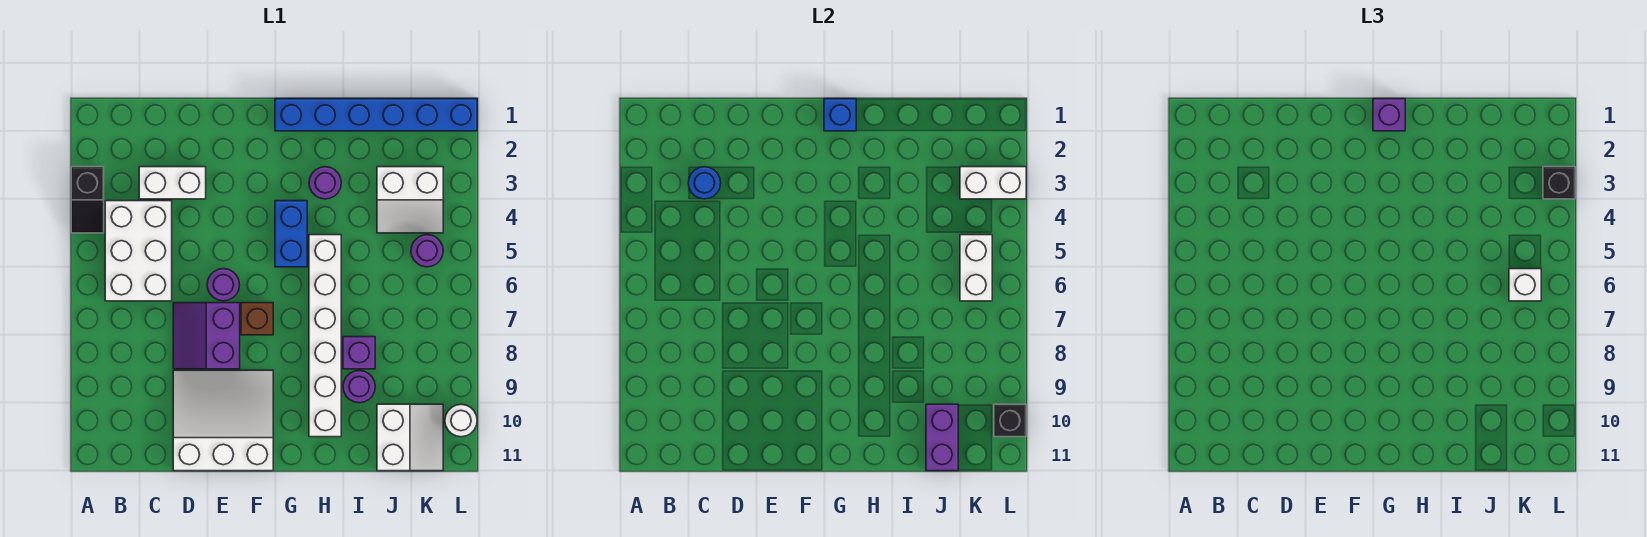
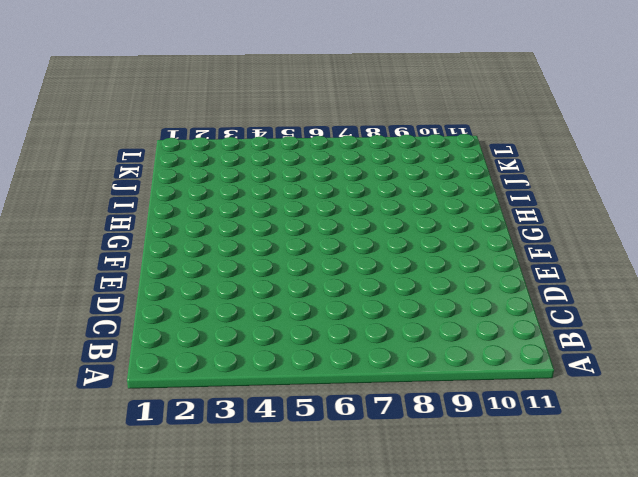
none -> black slope A3:A4 level 1 top 3
none -> white brick B4:C6 level 1
none -> white brick C3:D3 level 1

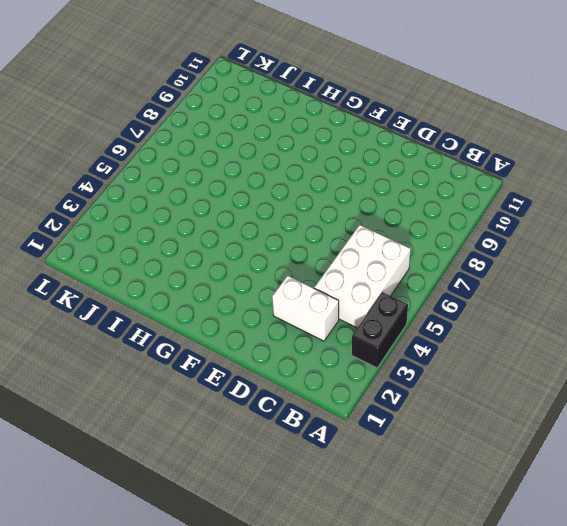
black brick A3:A4 level 1 -> black slope A3:A4 level 1 top 3
none -> purple slope D7:E8 level 1 top E
none -> white slope D9:F11 level 1 top 11
none -> purple round brick E6 level 1

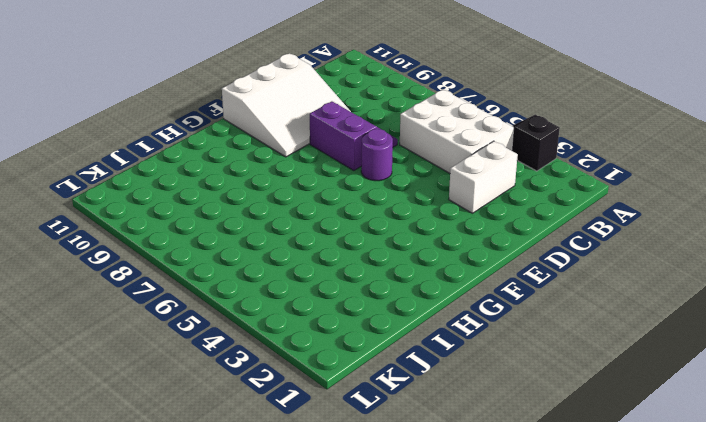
none -> brown brick F7 level 1
none -> blue brick G1:L1 level 1
none -> blue brick G4:G5 level 1

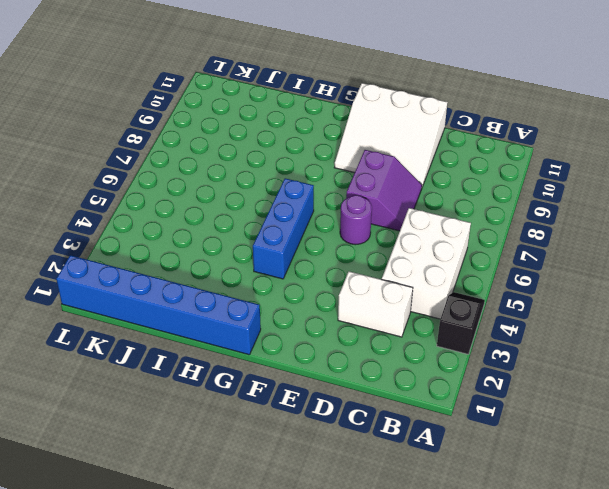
blue brick G4:G6 level 1 -> blue brick G4:G5 level 1
none -> brown brick F7 level 1
none -> purple round brick H3 level 1
none -> white brick H5:H10 level 1

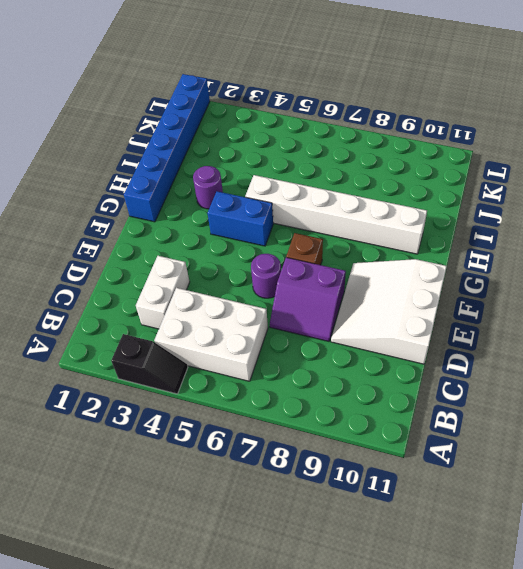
none -> purple brick I8 level 1
none -> purple round brick I9 level 1
none -> white slope J3:K4 level 1 top 3

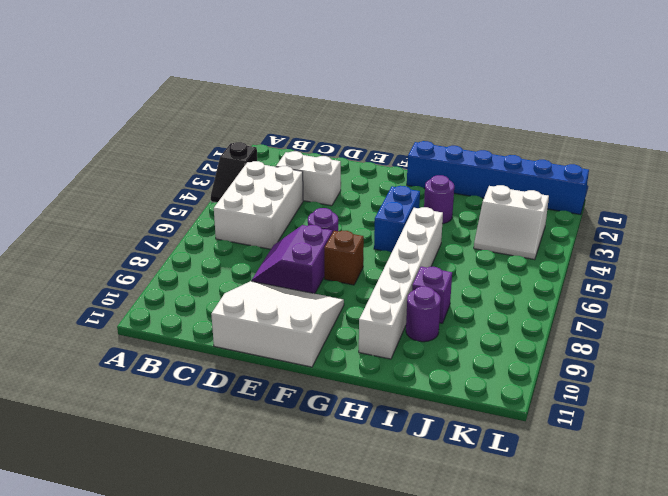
none -> white slope J10:K11 level 1 top J
none -> purple round brick K5 level 1
none -> white round brick L10 level 1

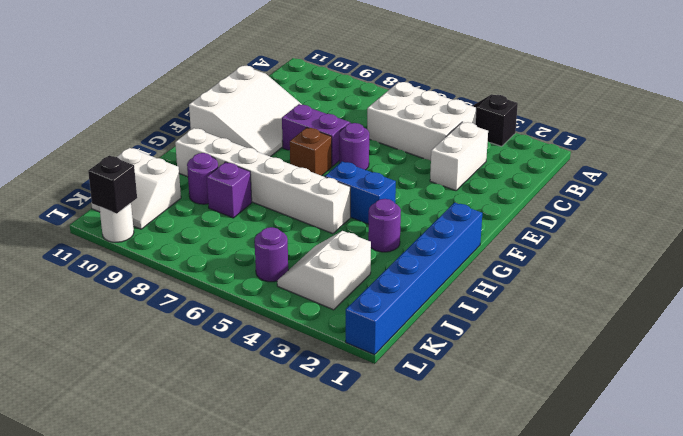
none -> blue round brick C3 level 2
none -> blue brick G1 level 2
none -> purple brick J10:J11 level 2

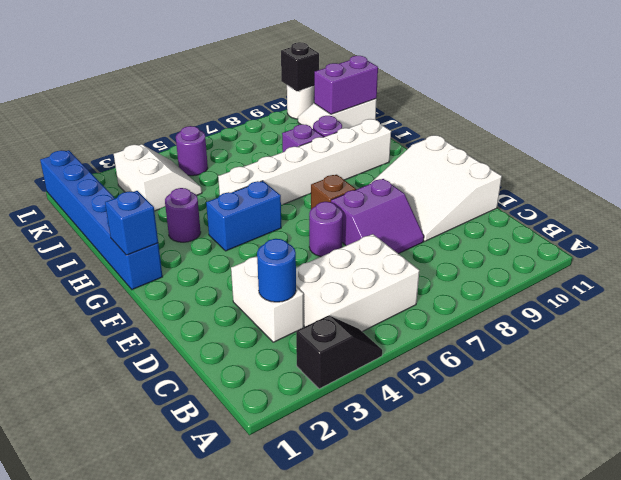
none -> white brick K3:L3 level 2
none -> white brick K5:K6 level 2
none -> purple brick G1 level 3

